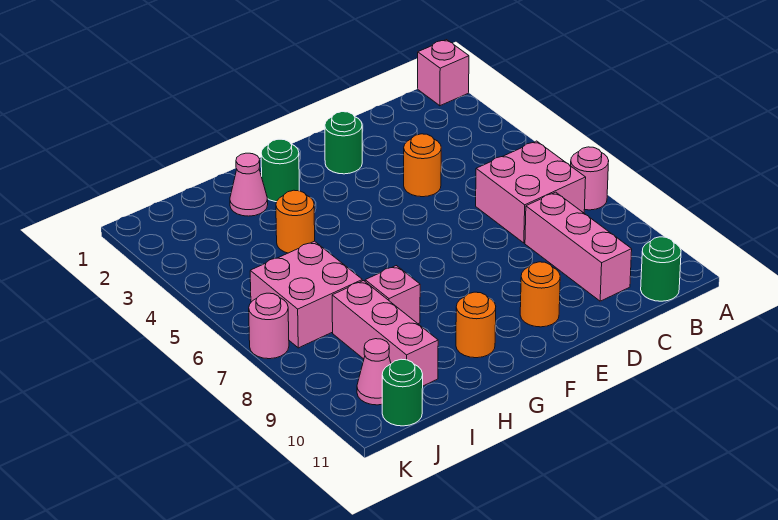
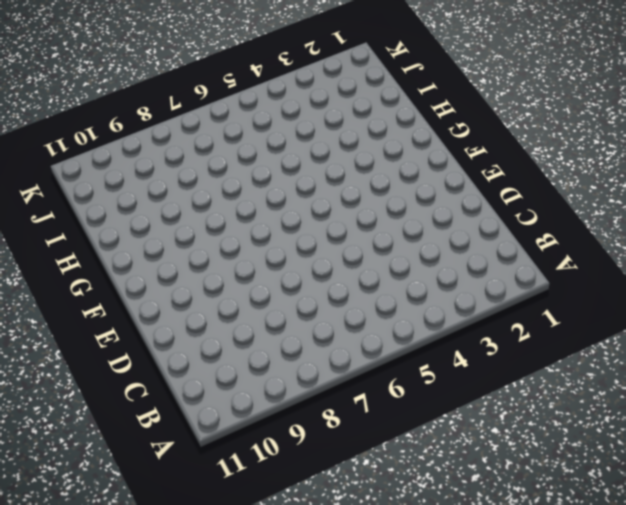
none -> pink brick A1 level 1
none -> pink round brick A7 level 1
none -> pink brick B6:C7 level 1

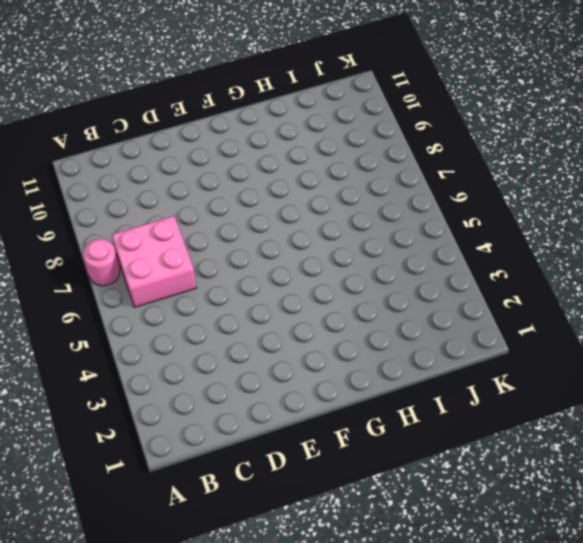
none -> pink brick A1 level 1
none -> green round brick B11 level 1
none -> pink brick C8:C10 level 1

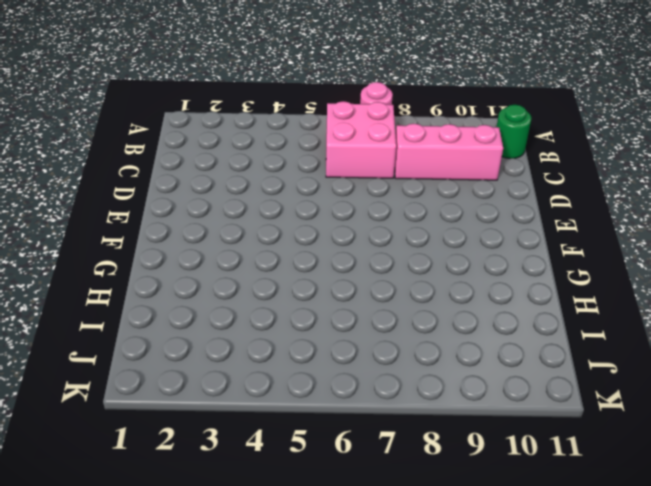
none -> pink brick A1 level 1
none -> orange round brick D4 level 1
none -> green round brick E2 level 1

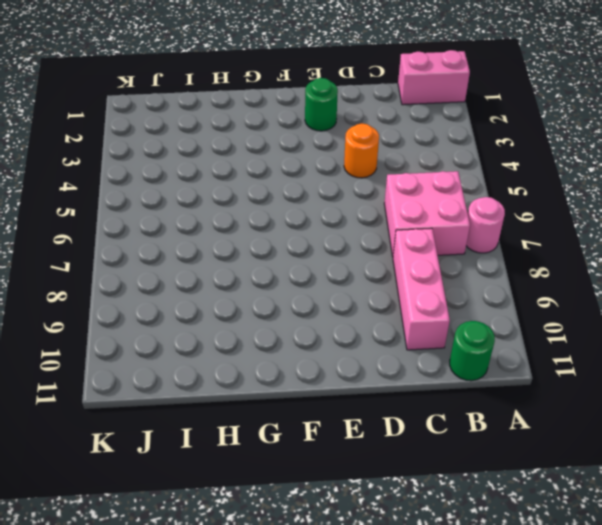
pink brick A1:B1 level 1 -> pink brick A1 level 1
none -> orange round brick E10 level 1
none -> green round brick G2 level 1
none -> orange round brick G10 level 1

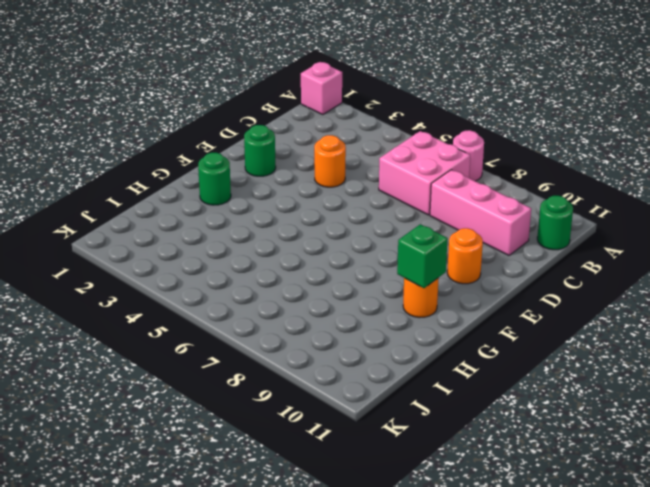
green brick G10 level 2 -> none
none -> pink cone H2 level 1
none -> orange round brick H4 level 1
none -> pink brick H8 level 1

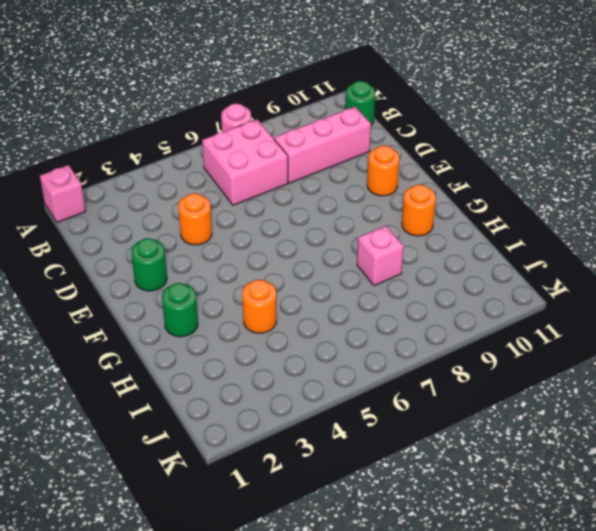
none -> pink cone H2 level 1
none -> pink brick I6:J7 level 1
none -> pink brick I8:I10 level 1

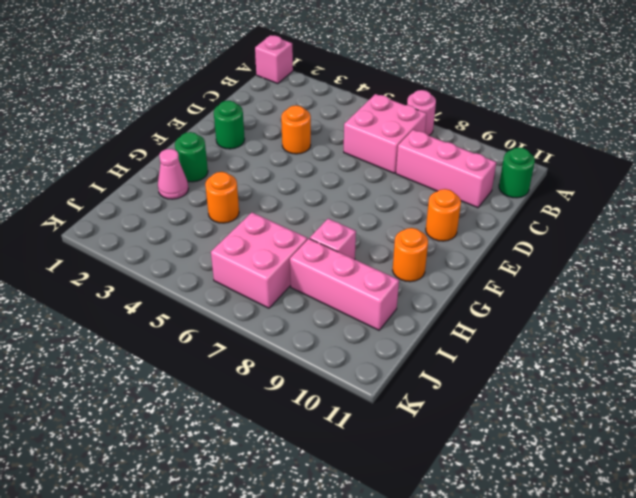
none -> pink cone J10 level 1
none -> green round brick J11 level 1
none -> pink round brick K7 level 1

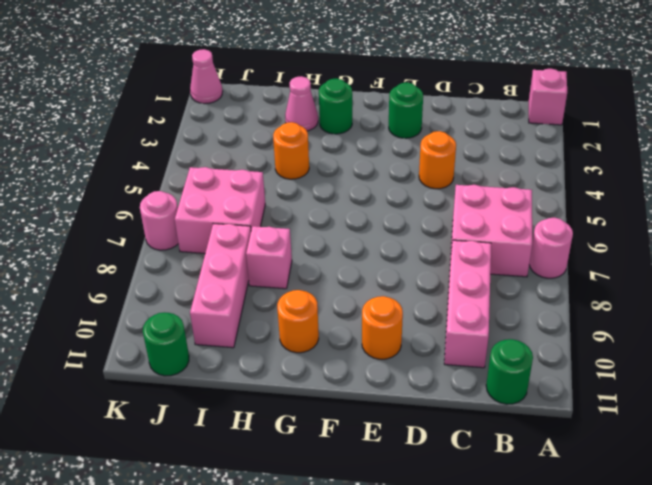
pink cone K1 level 1 -> pink cone J10 level 1

